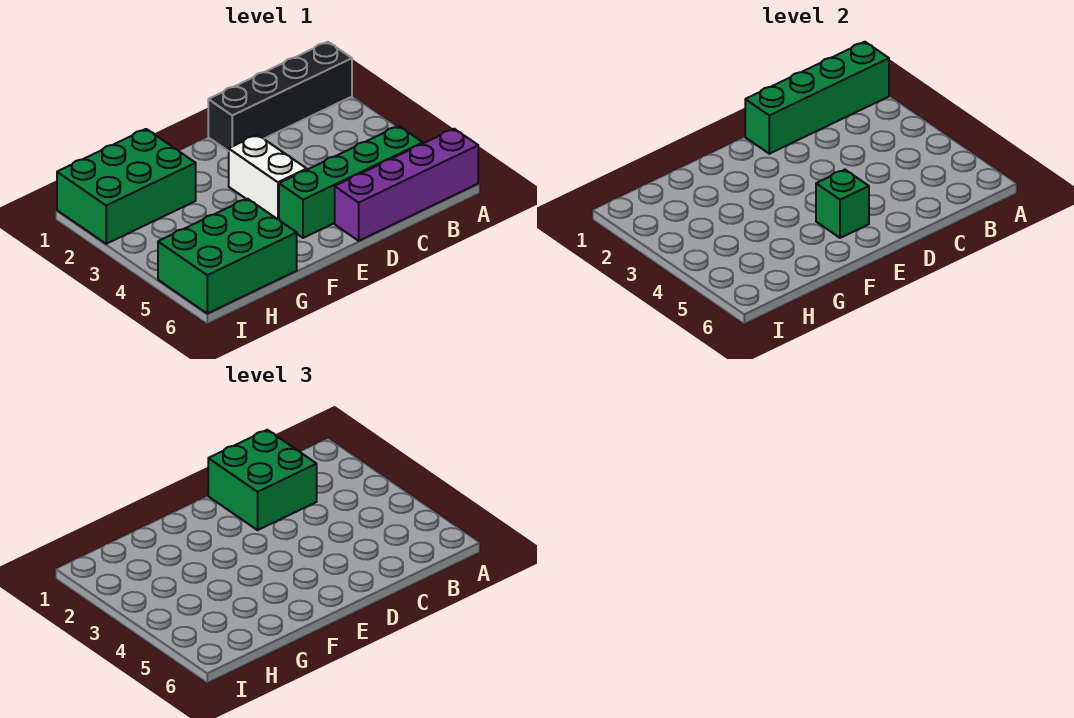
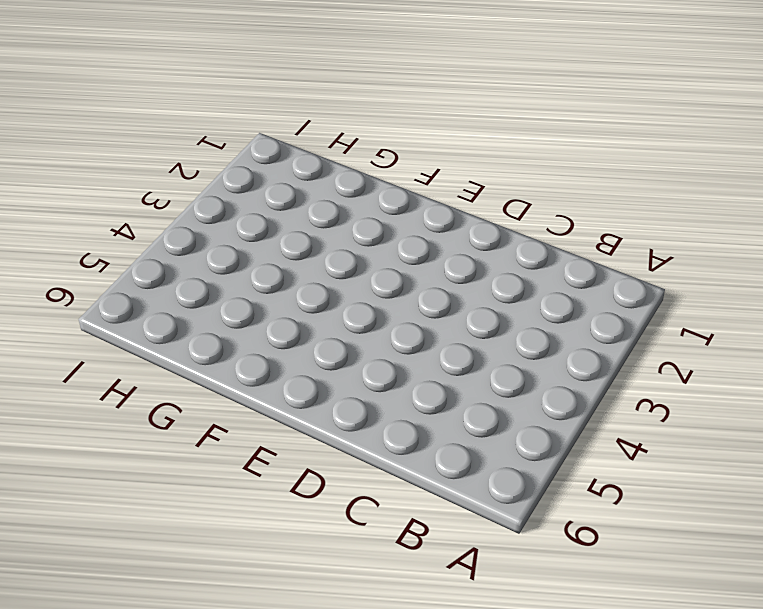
none -> black brick A1:D1 level 1
none -> purple brick A6:D6 level 1

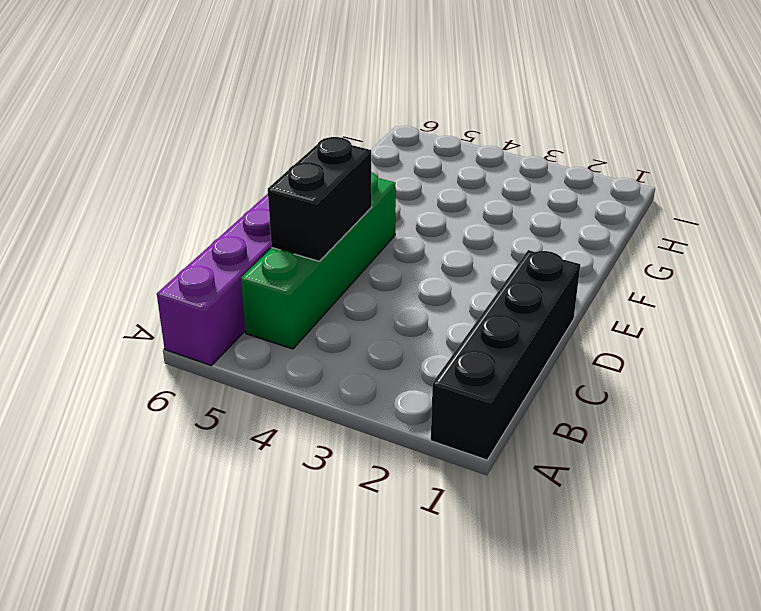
black brick C5:D5 level 2 -> none
none -> white brick E3:E4 level 1
none -> green brick G1:I2 level 1

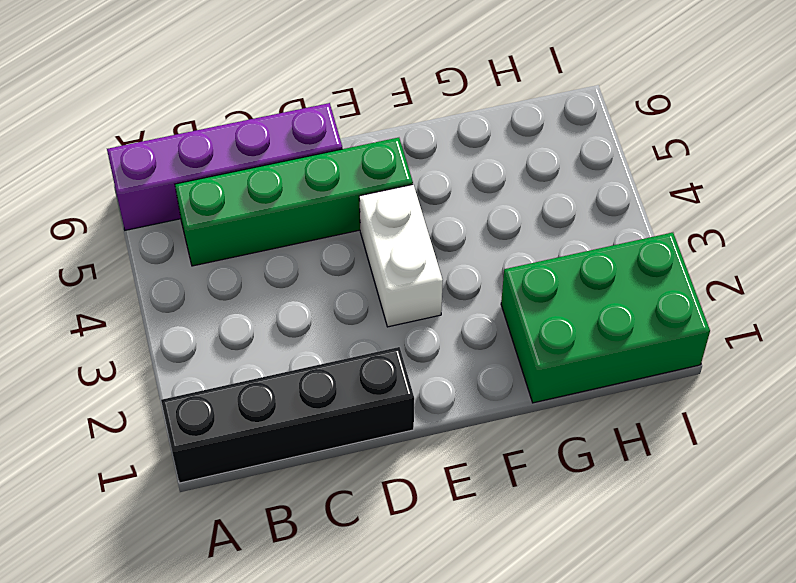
none -> green brick G5:I6 level 1
none -> green brick A1:D1 level 2

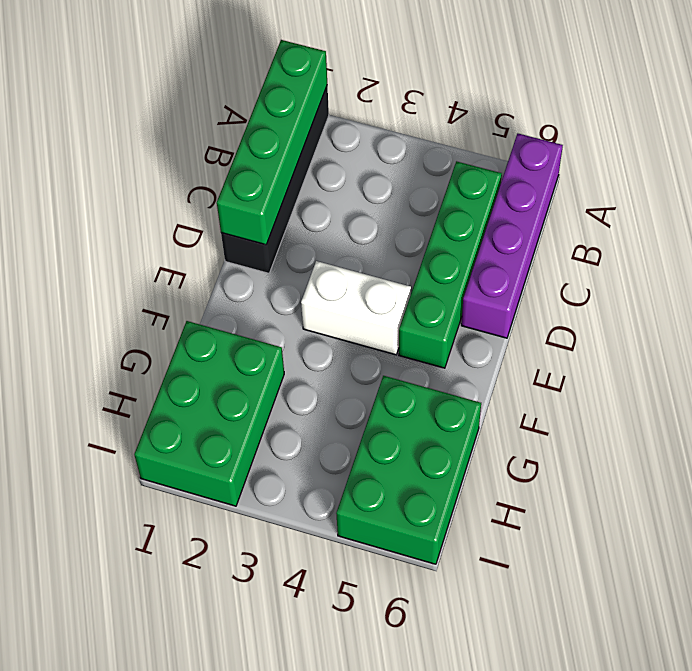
none -> green brick E5 level 2
none -> green brick C1:D2 level 3

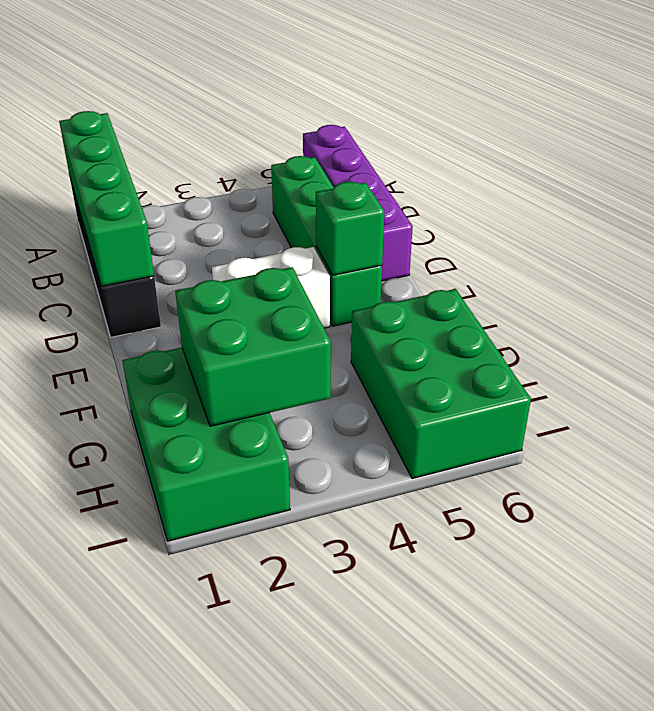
green brick G2:H3 level 2 -> green brick C1:D2 level 3

